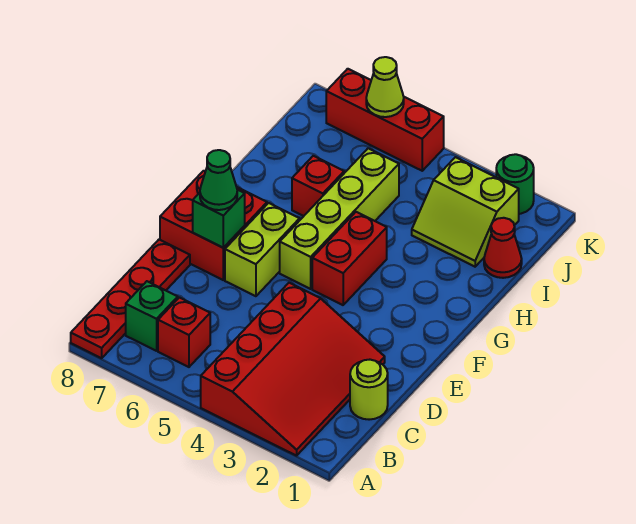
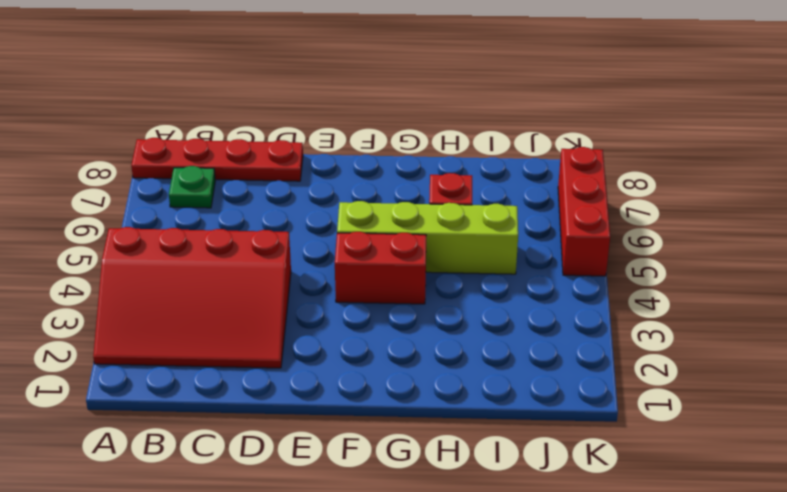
green plate B7 level 1 -> green brick B7 level 1
none -> red brick B6 level 1
none -> lime round brick C1 level 1
none -> lime brick E6:F6 level 1

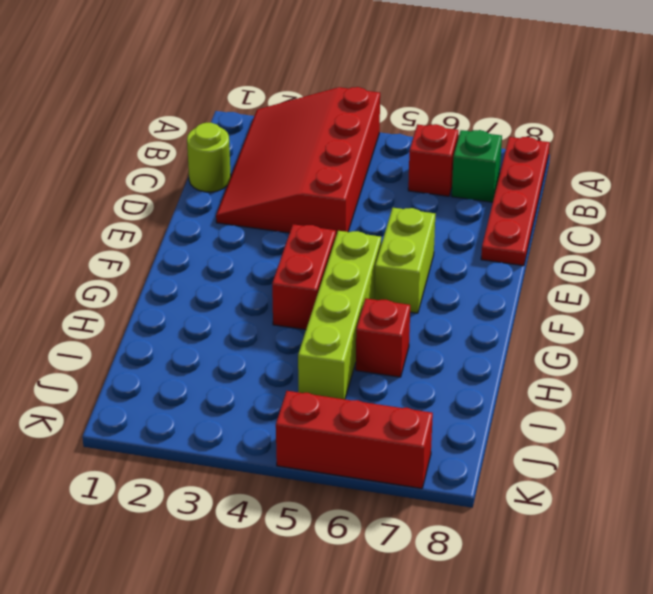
none -> red brick E7:F8 level 1
none -> red cone I1 level 1
none -> lime slope I2:J3 level 1 top J

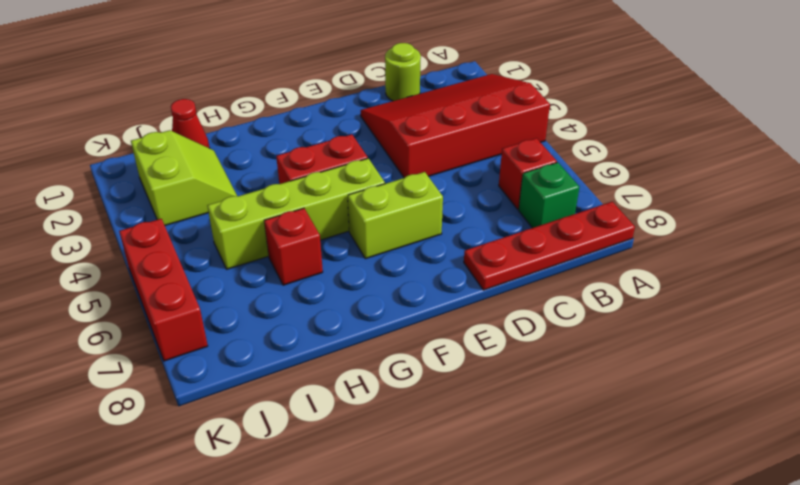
none -> red brick E7:F8 level 1
none -> green round brick K2 level 1
none -> green brick E7 level 2

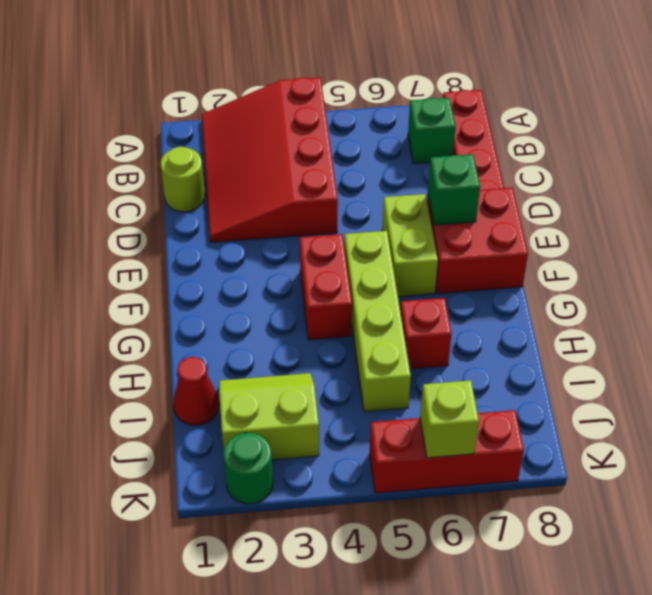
lime brick K6 level 2 -> lime cone K6 level 2
none -> red brick B6 level 1
none -> green cone E7 level 3

